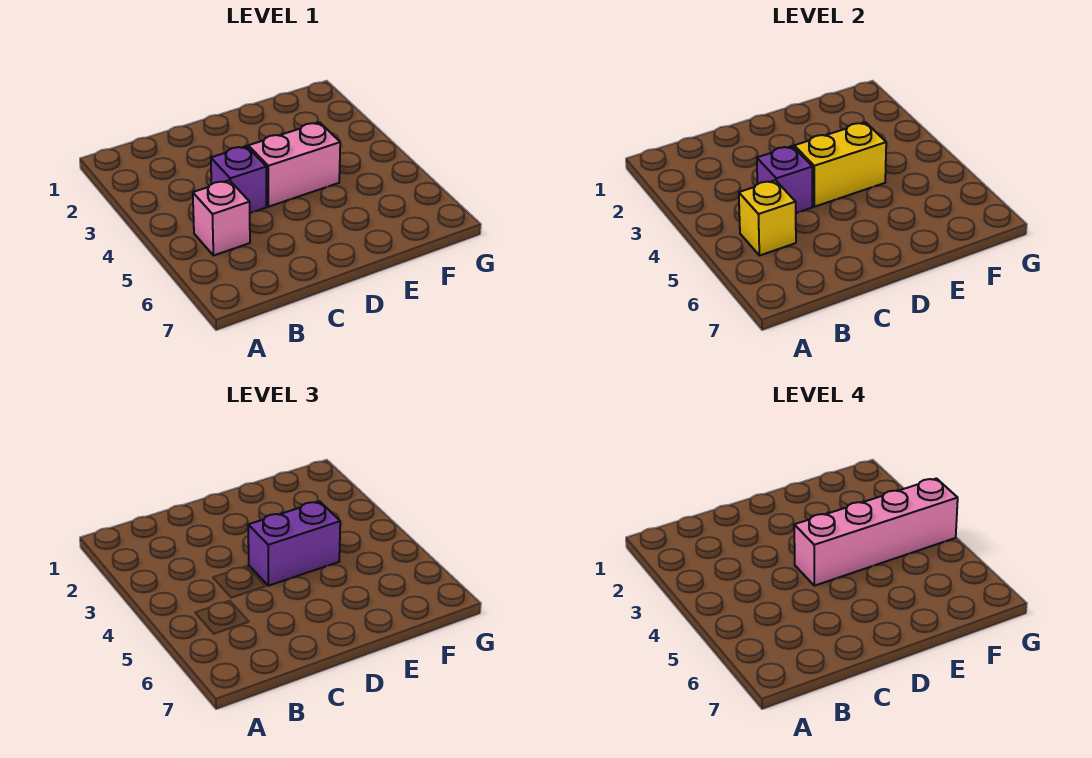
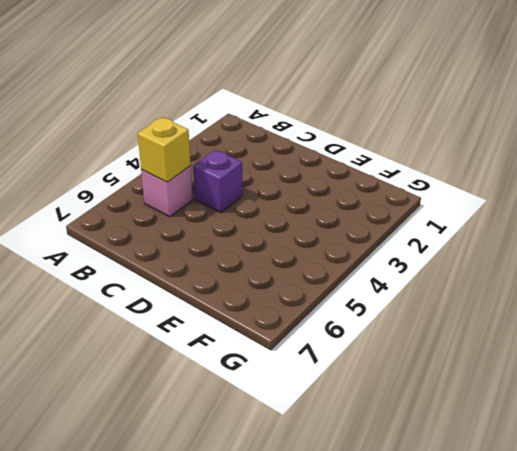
none -> pink brick D4:E4 level 1
none -> purple brick C4 level 2

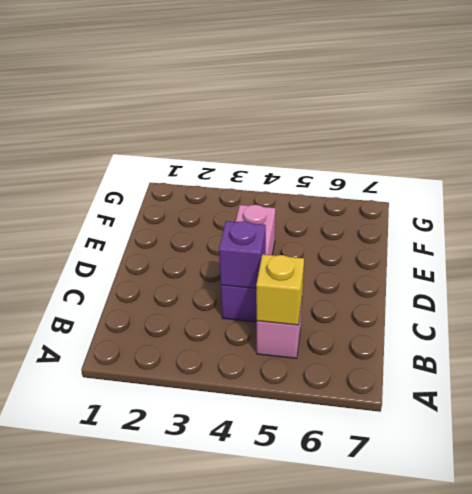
none -> yellow brick D4:E4 level 2
none -> purple brick D4:E4 level 3

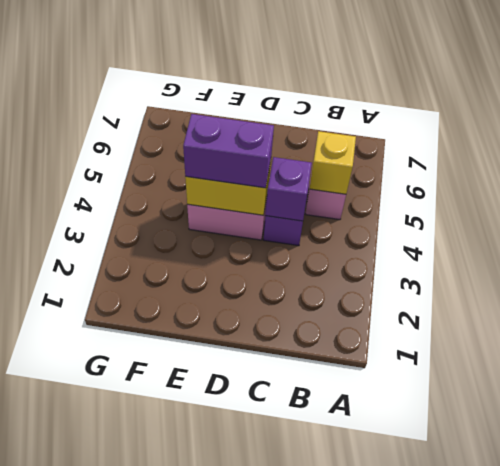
none -> pink brick D4:G4 level 4

